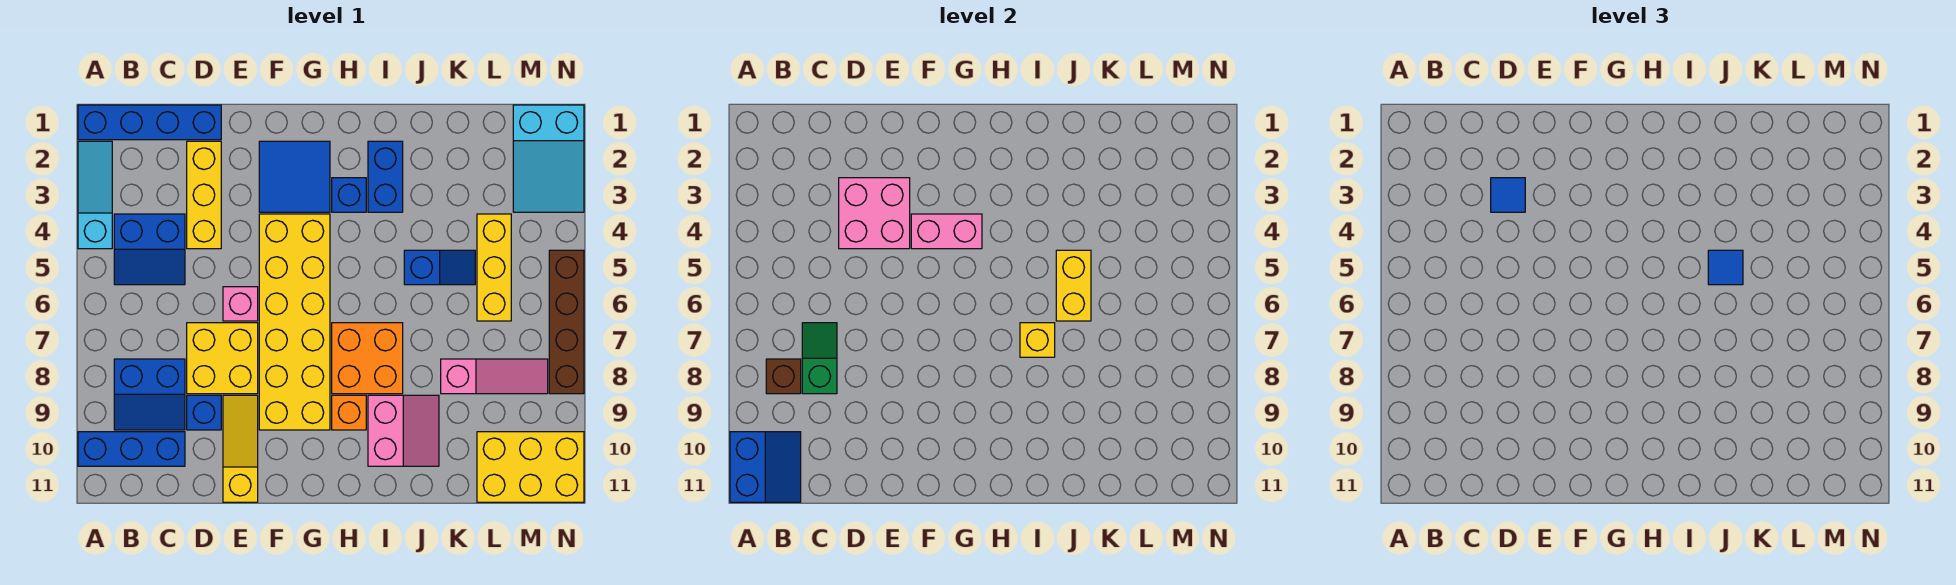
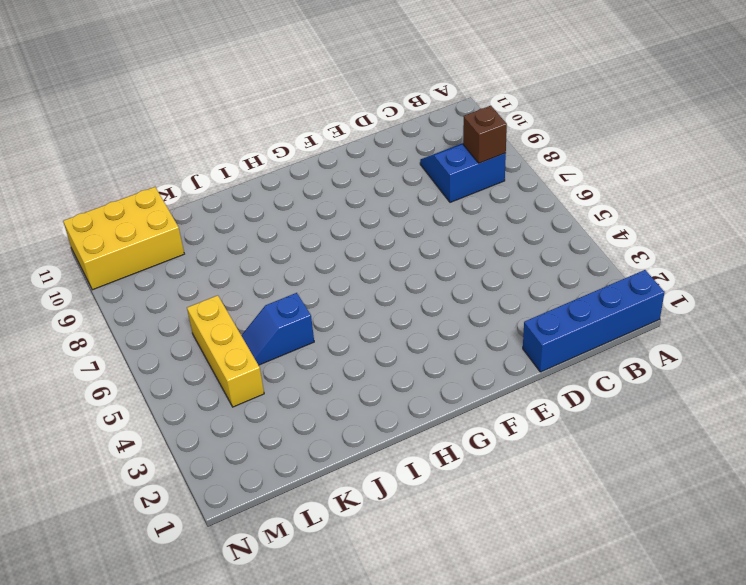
none -> cyan slope A2:A4 level 1 top 4
none -> blue brick A10:C10 level 1
none -> blue slope B4:C5 level 1 top 4
none -> yellow brick D2:D4 level 1

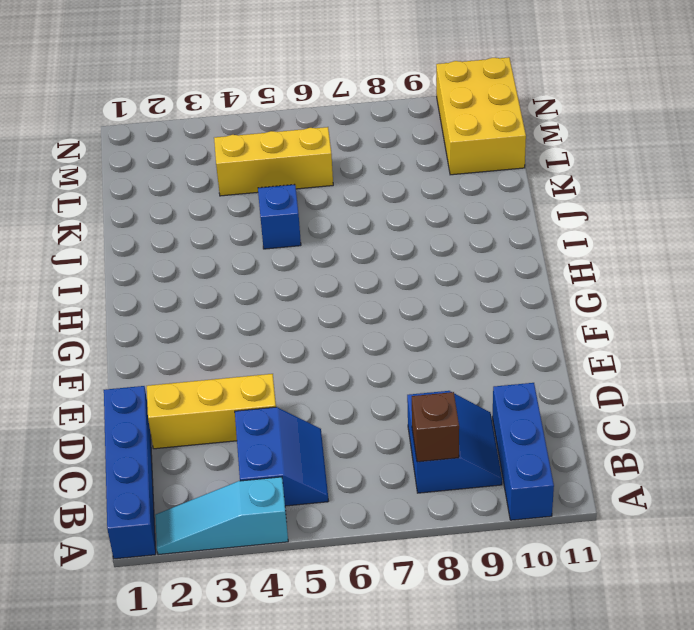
none -> yellow brick D7:E8 level 1
none -> blue brick D9 level 1
none -> pink brick E6 level 1
none -> yellow slope E9:E11 level 1 top 11

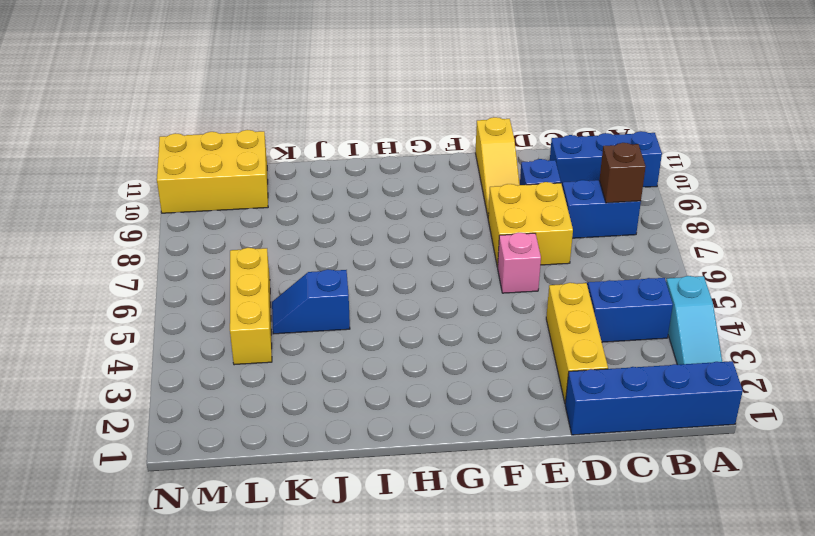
none -> blue tile F2:G3 level 1
none -> yellow brick F4:G9 level 1
none -> blue brick H3 level 1
none -> orange brick H7:I8 level 1

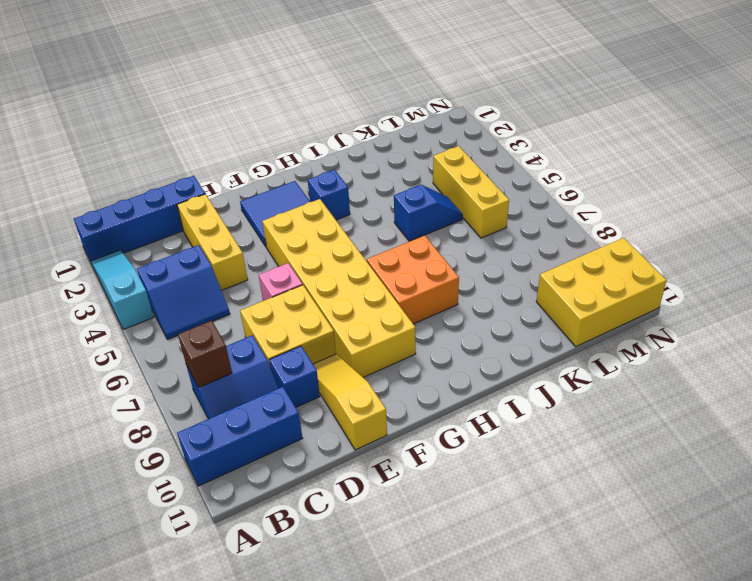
none -> orange brick H9 level 1
none -> blue brick I2:I3 level 1
none -> pink slope I9:J10 level 1 top I
none -> pink slope K8:M8 level 1 top K

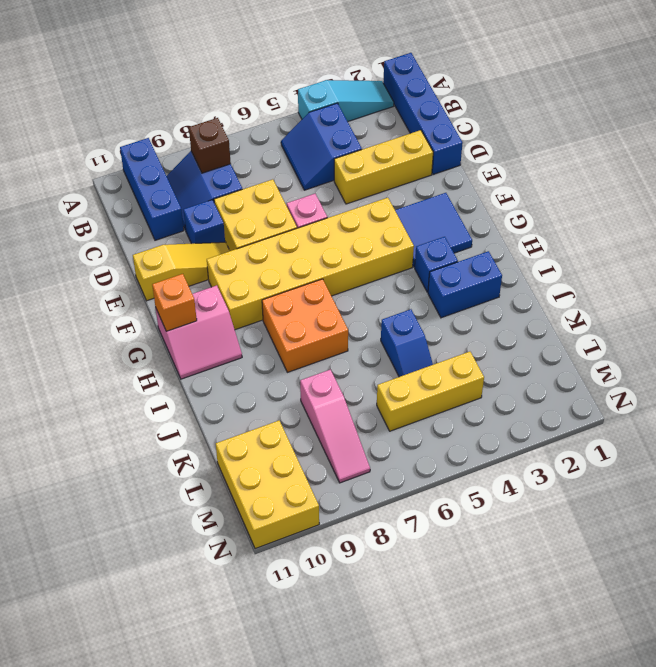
pink slope G10:H11 level 1 top G -> pink slope I9:J10 level 1 top I
orange brick G11 level 2 -> orange brick H9 level 1
none -> cyan slope M1:N3 level 1 top 1
none -> brown brick N5:N8 level 1
none -> blue slope A10:B11 level 2 top A
none -> green slope C7:C8 level 2 top 8

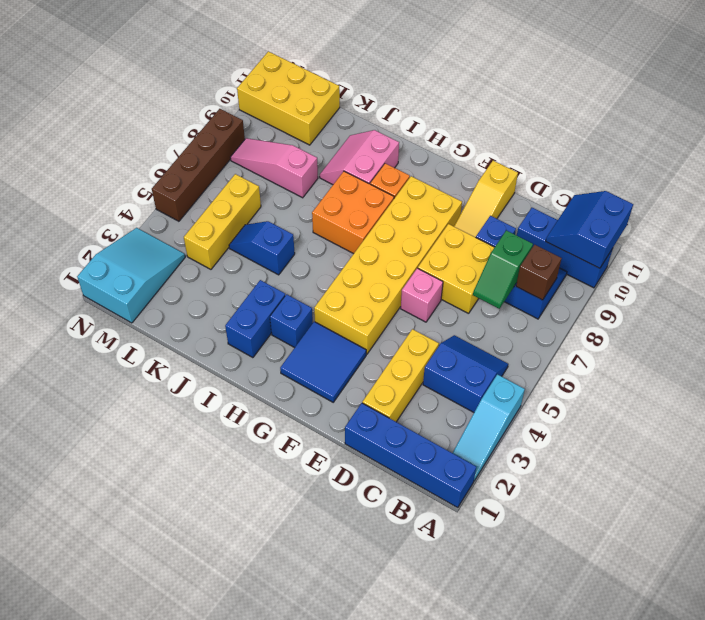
none -> pink brick D3:E4 level 2
none -> pink brick F4:G4 level 2
none -> yellow brick I7 level 2
none -> yellow brick J5:J6 level 2

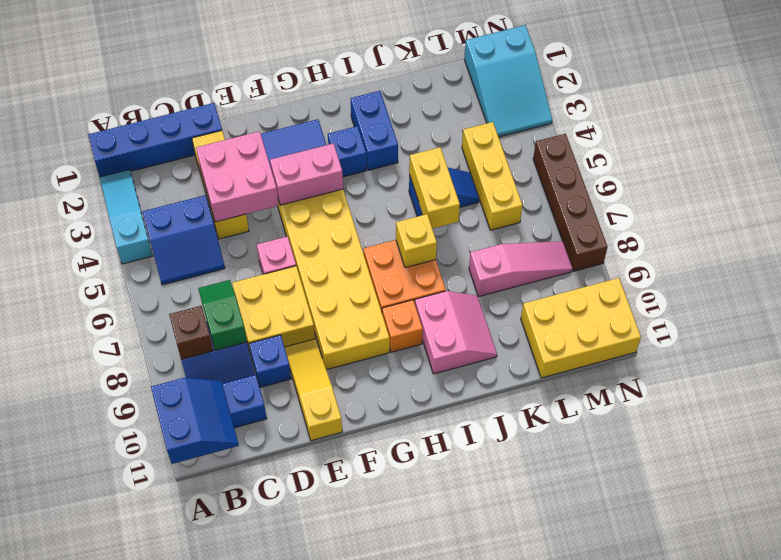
none -> blue tile D3 level 3
none -> blue tile J5 level 3

